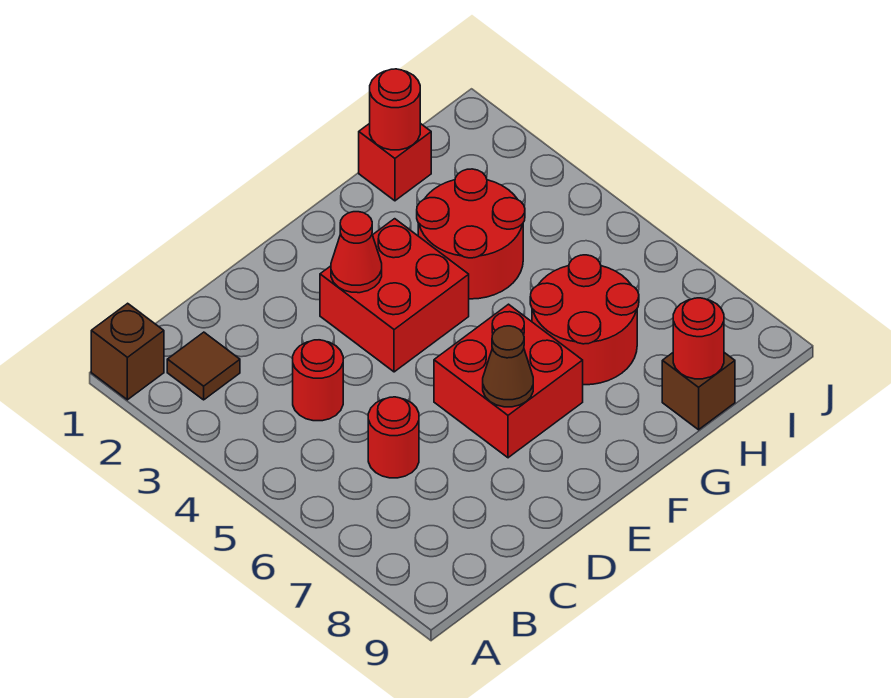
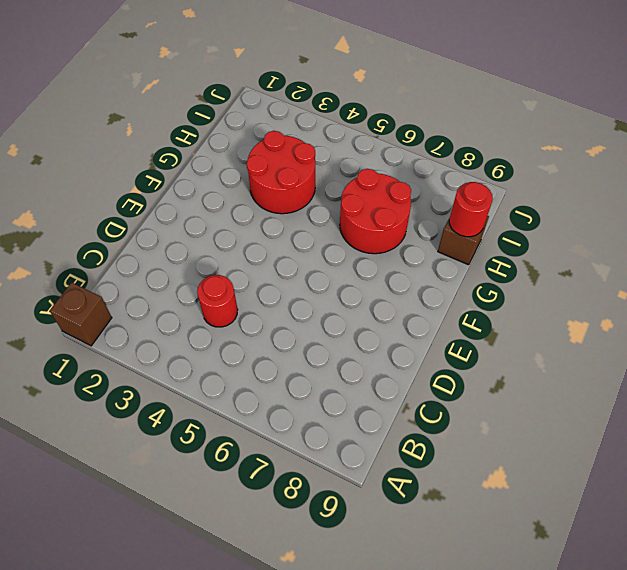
none -> brown tile B2 level 1
none -> red round brick C6 level 1
none -> red brick E3:F4 level 1

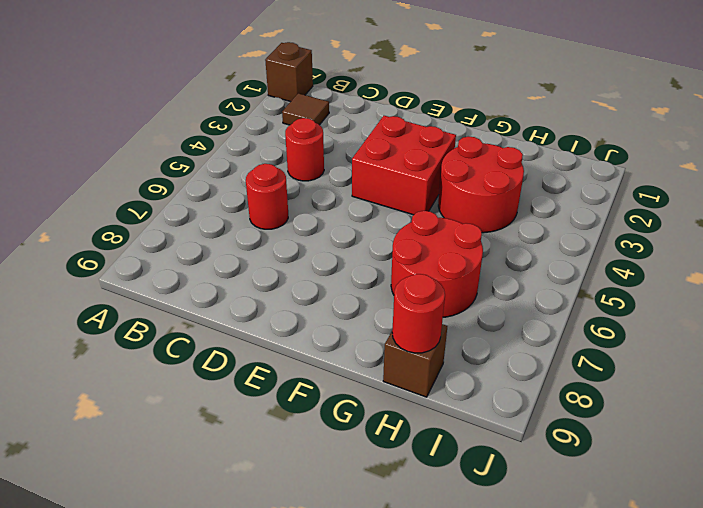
none -> red brick E6:F7 level 1
none -> red brick H1 level 1
none -> red cone E3 level 2

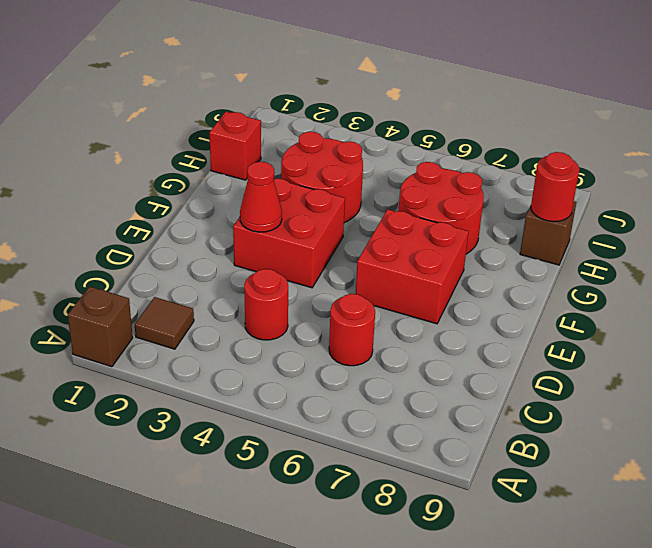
none -> brown cone E7 level 2
none -> red round brick H1 level 2

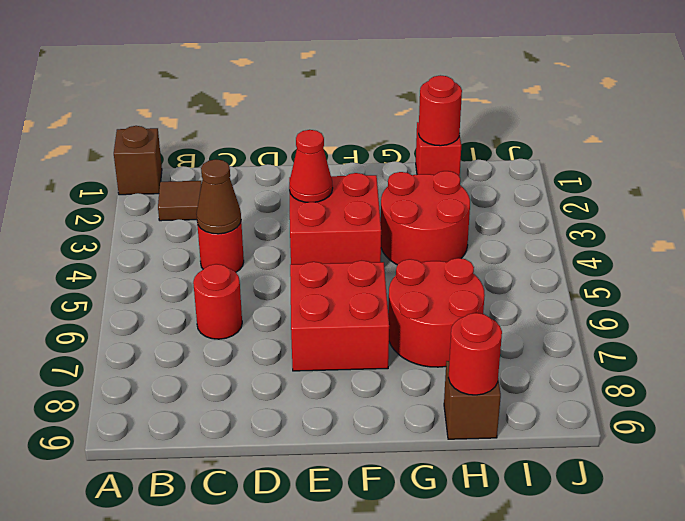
brown cone C4 level 2 -> brown cone E7 level 2

